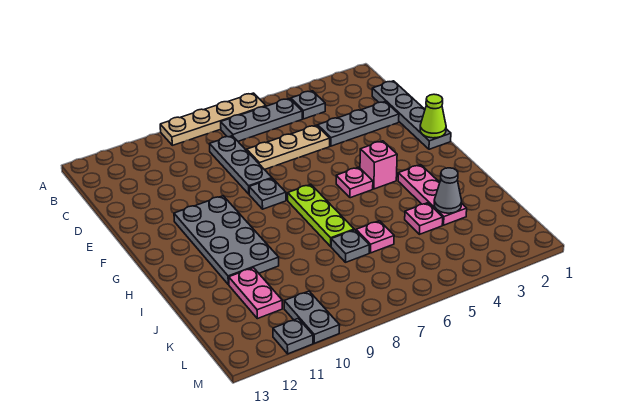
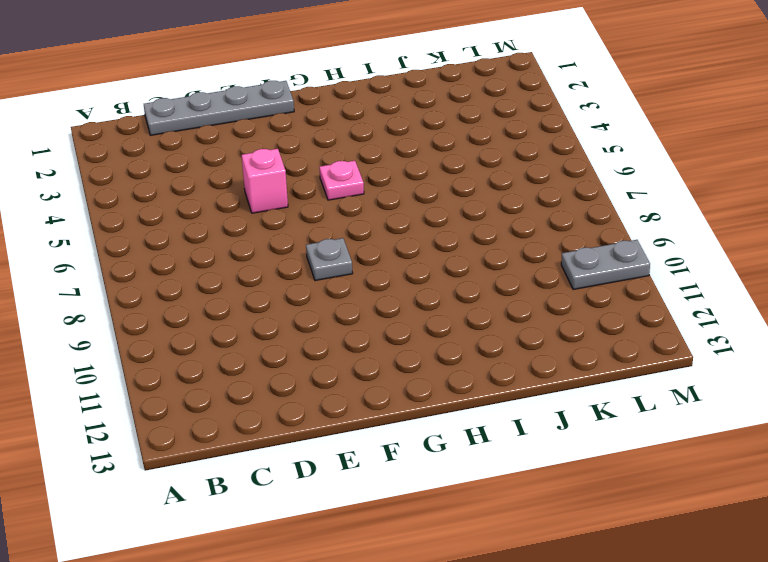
pink brick E5 level 1 -> pink brick G4 level 1
none -> tan plate A6:A9 level 1
none -> grey plate B4 level 1
none -> grey plate B5:B7 level 1

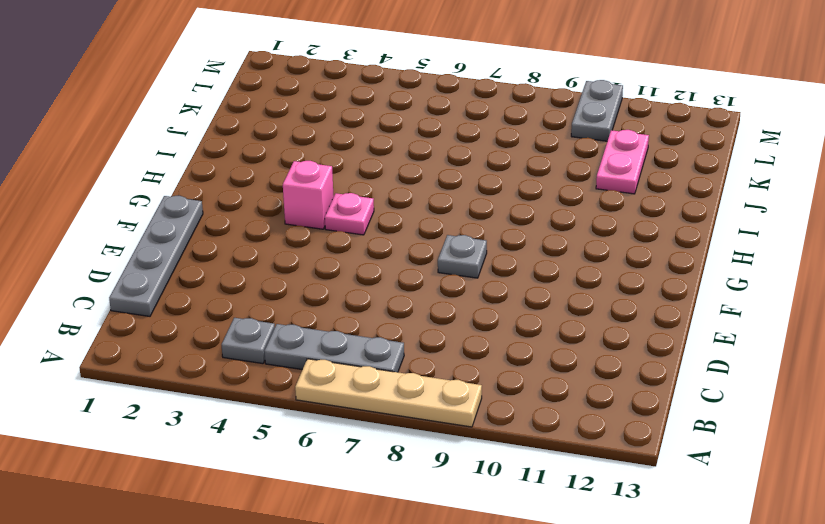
none -> grey plate C8:E8 level 1
none -> grey plate D2:D4 level 1
none -> tan plate D5:D7 level 1

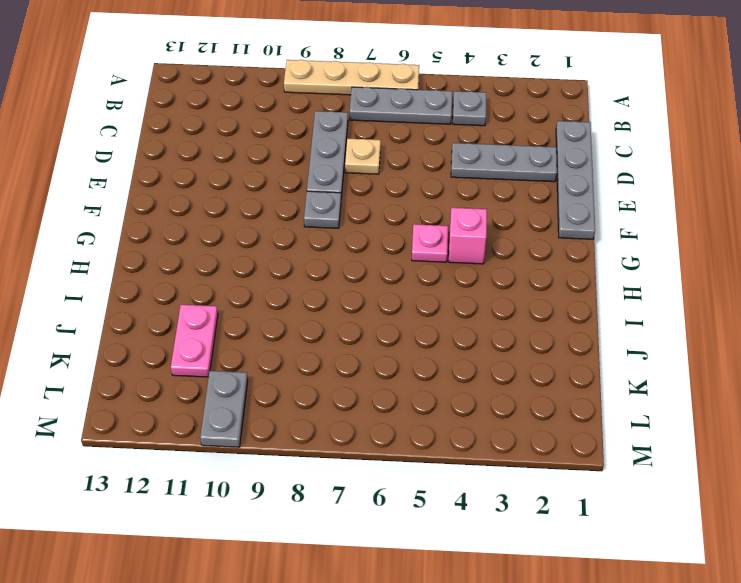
tan plate D7 level 1 -> tan plate D5:D7 level 1
none -> grey plate F10:I11 level 1
none -> lime plate G7:I7 level 1
none -> pink plate H3:J3 level 1

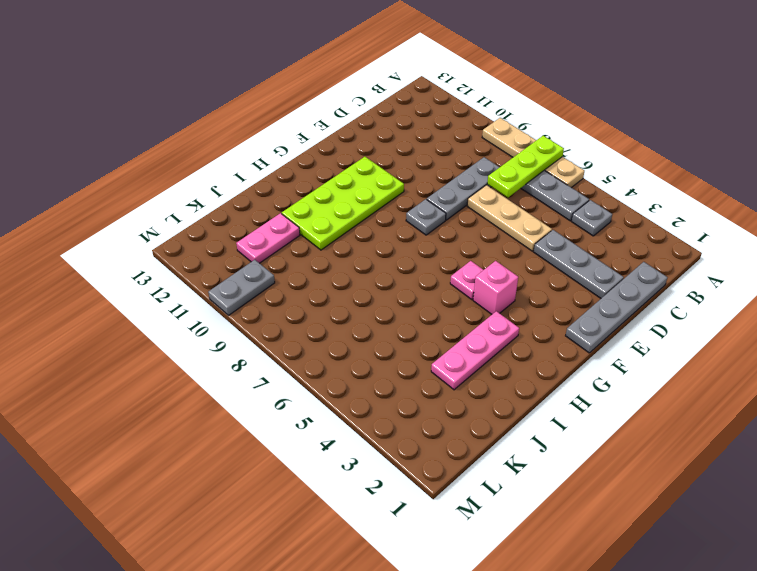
lime plate A7:C7 level 2 -> lime plate G7:I7 level 1
lime plate F10:I11 level 1 -> grey plate F10:I11 level 1
none -> pink plate J4 level 1
none -> pink plate J6 level 1
none -> grey plate J7 level 1

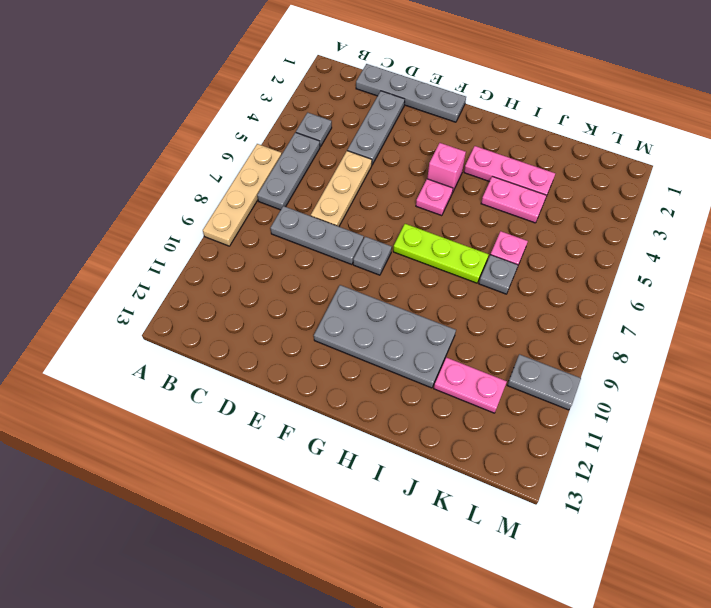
pink plate I4:J4 level 1 -> pink plate J4 level 1
none -> grey plate M11 level 1
none -> lime cone F1 level 2
none -> grey cone J3 level 2

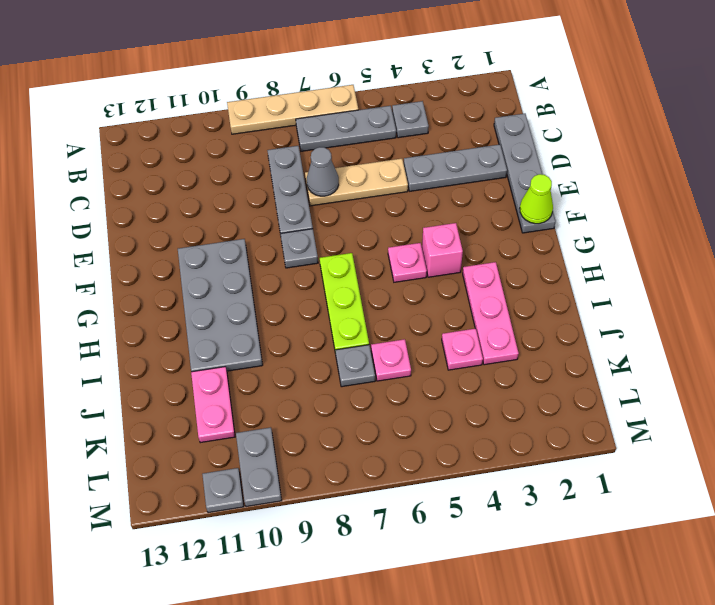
grey cone D7 level 2 -> grey cone J3 level 2

